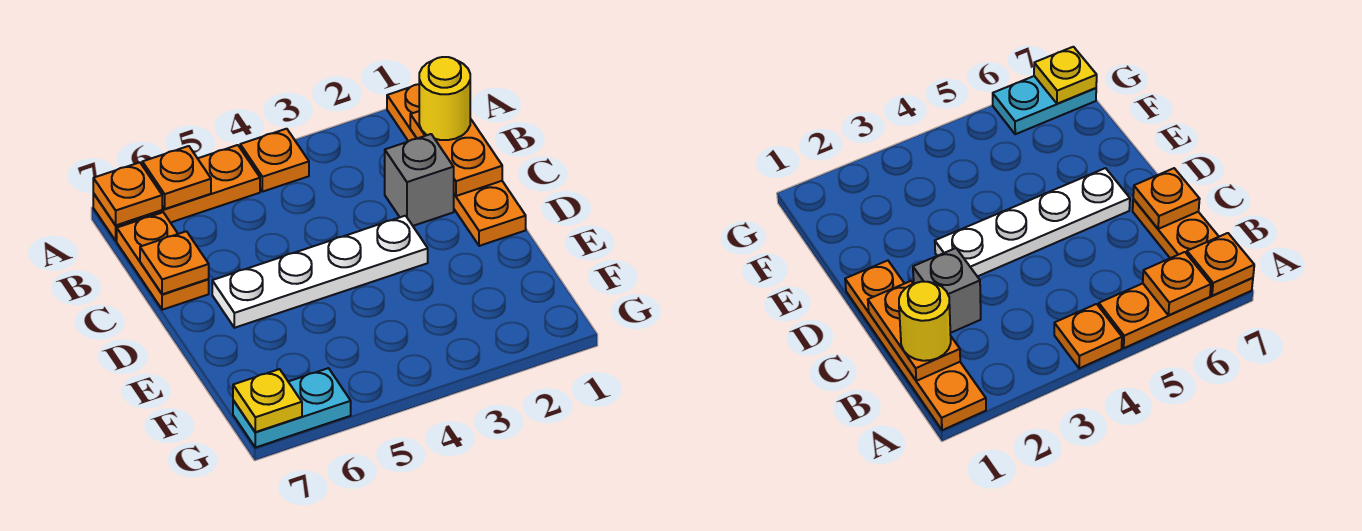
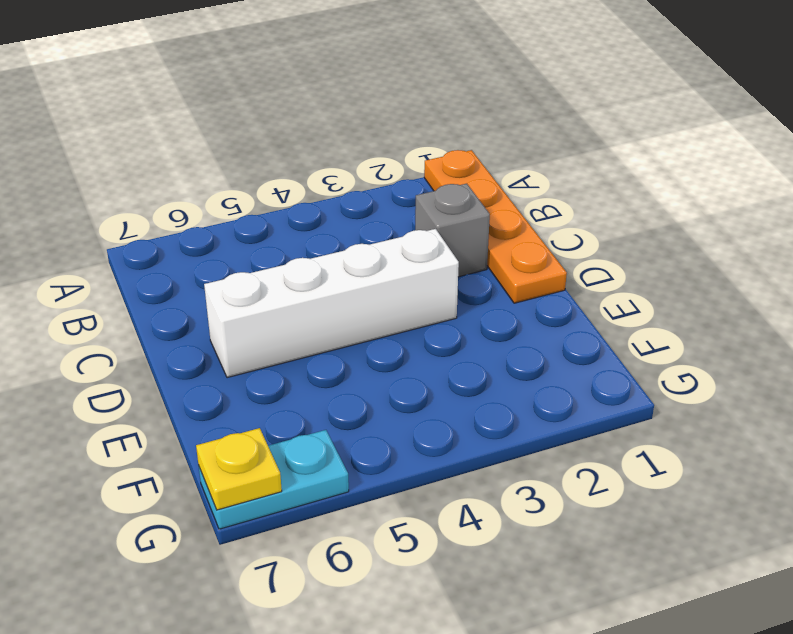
white brick D3:D6 level 1 -> white plate D3:D6 level 1
none -> orange plate A4 level 1
none -> orange plate A5:A7 level 1
none -> orange plate B7:C7 level 1

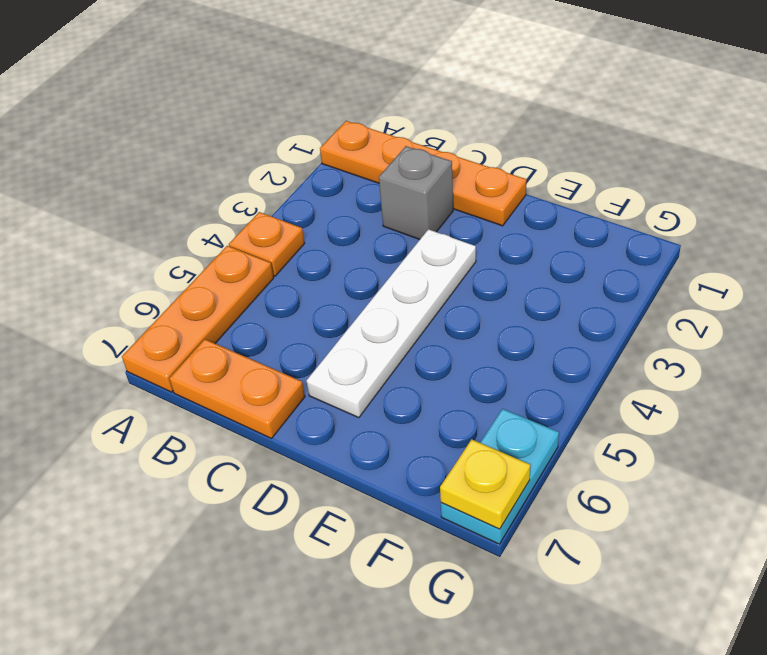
none -> orange plate A6 level 2
none -> orange plate A7 level 2
none -> orange plate B1:C1 level 2

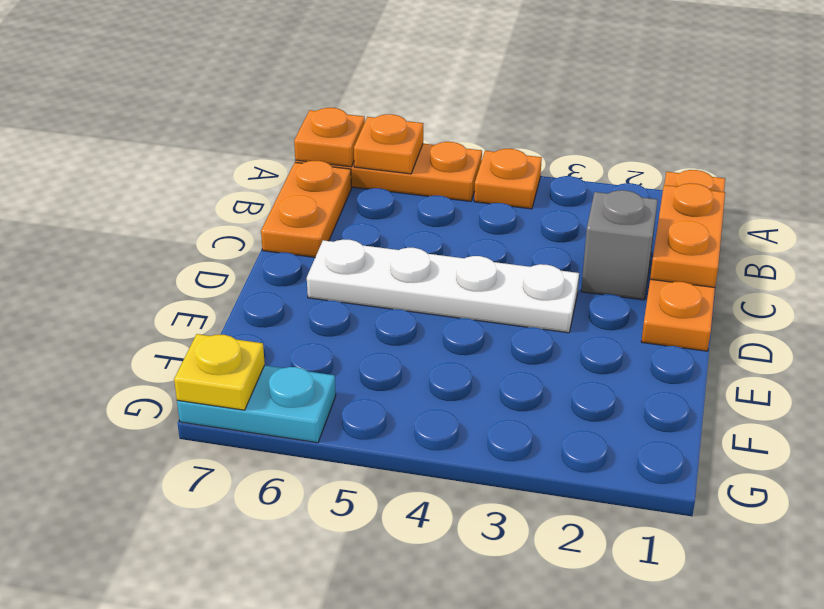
none -> orange plate C7 level 2
none -> yellow round brick B1 level 3

